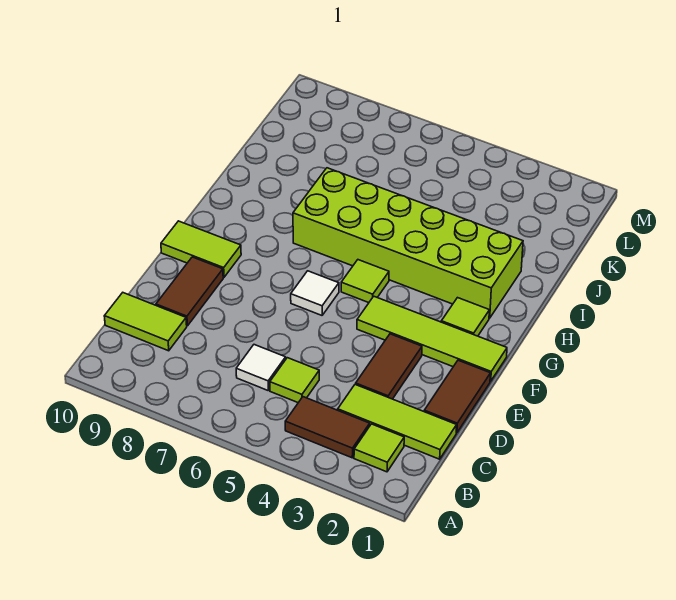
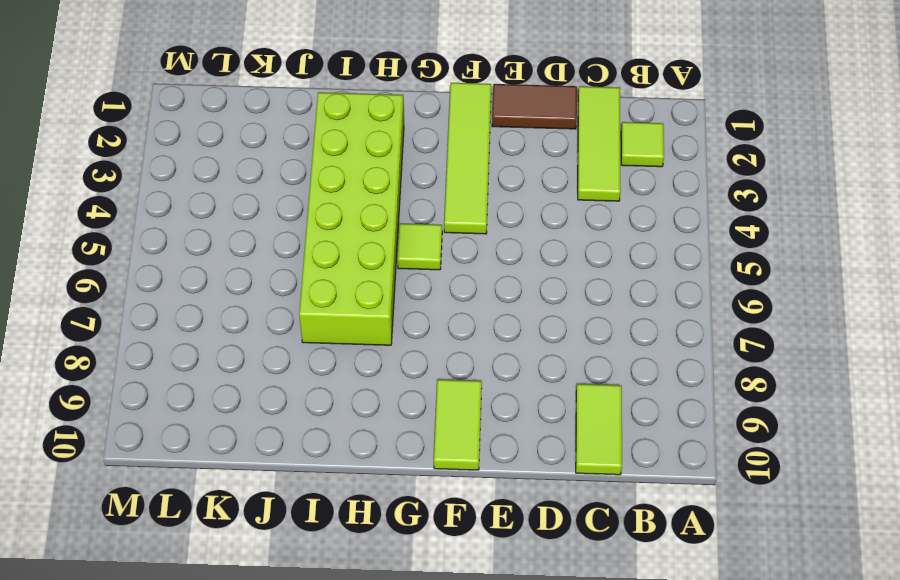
none -> brown tile B3:B4 level 1
none -> lime tile C5 level 1
none -> white tile C6 level 1

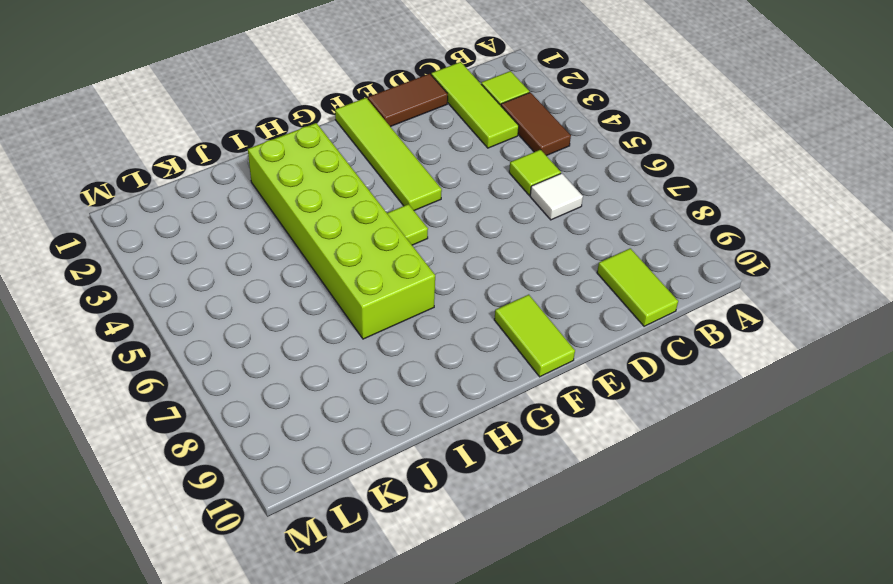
none -> brown tile D3:E3 level 1
none -> brown tile D9:E9 level 1
none -> white tile F6 level 1

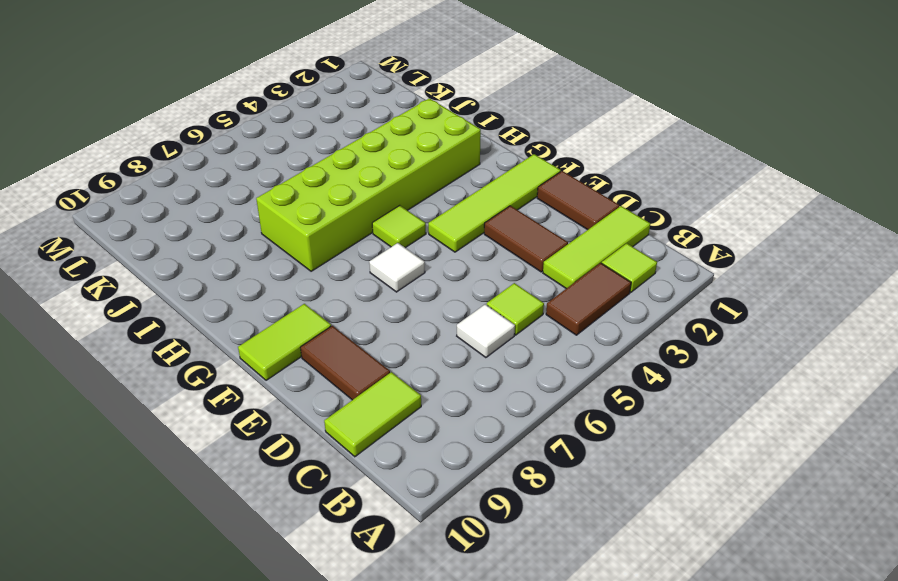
none -> lime tile G2 level 1

